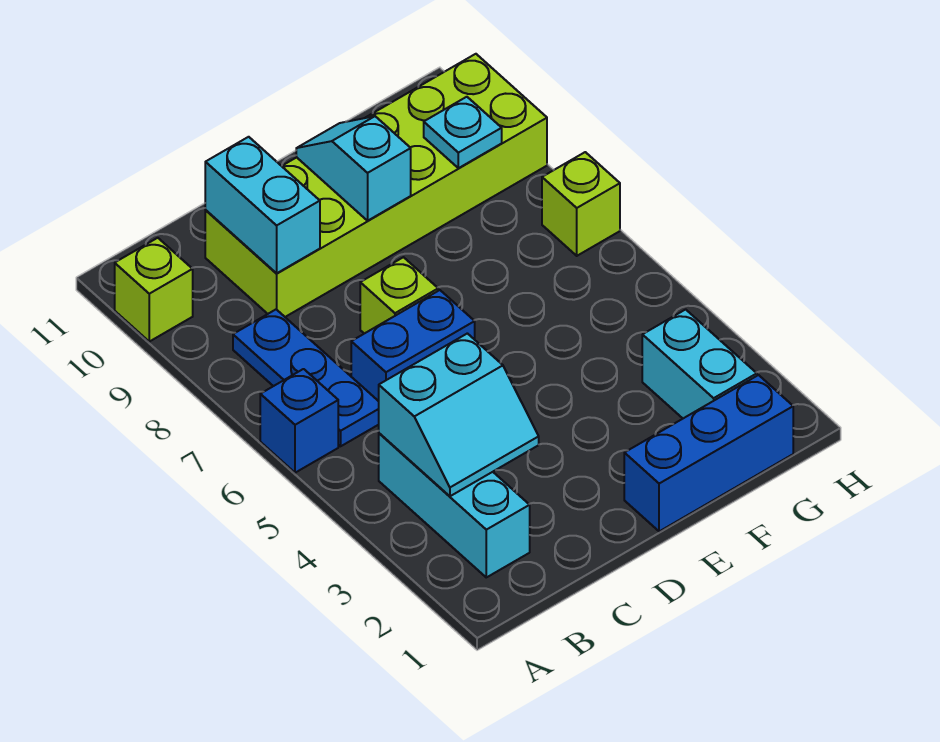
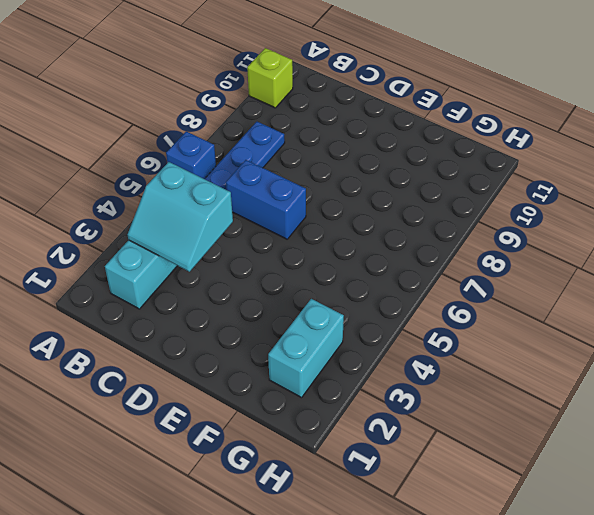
none -> lime brick C9:H10 level 1
none -> lime brick D7 level 1
none -> blue brick E1:G1 level 1

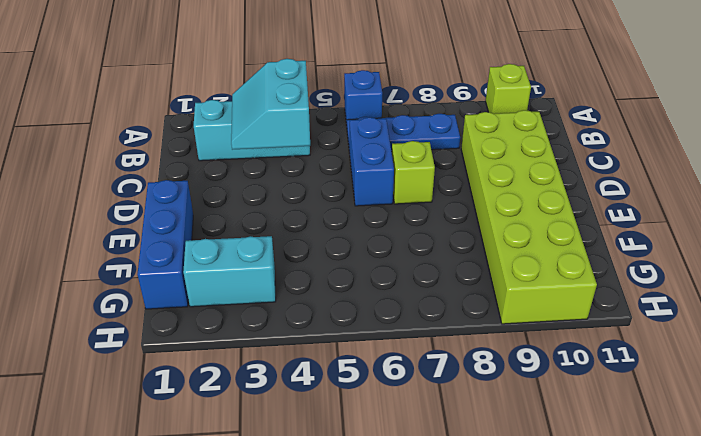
none -> lime brick H7 level 1
none -> cyan brick C9:C10 level 2
none -> cyan slope E9:E10 level 2 top 9

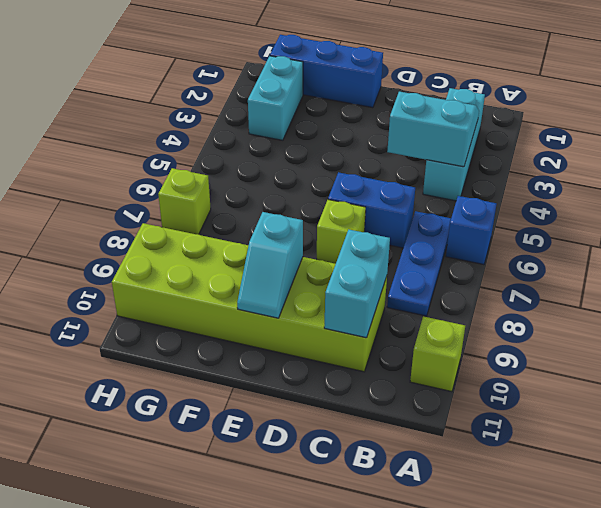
none -> cyan plate G9 level 2

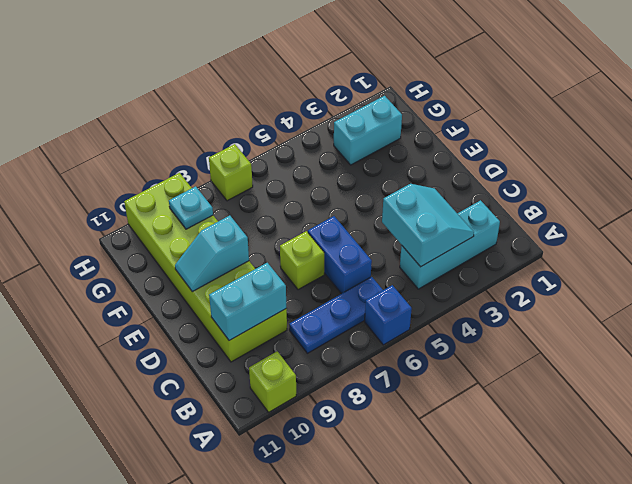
none -> blue brick E1:G1 level 1

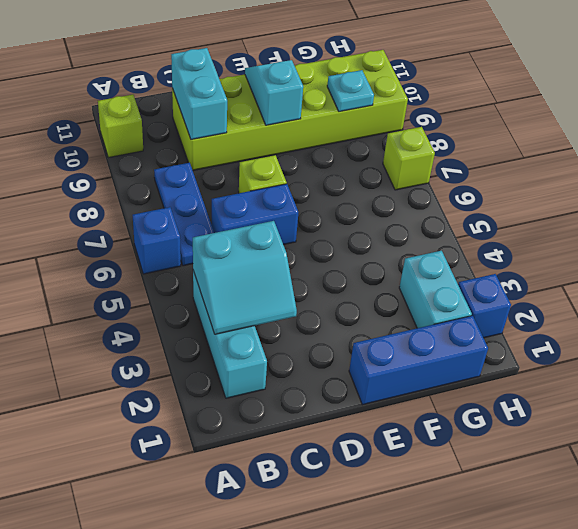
blue brick H2 level 1 -> none

